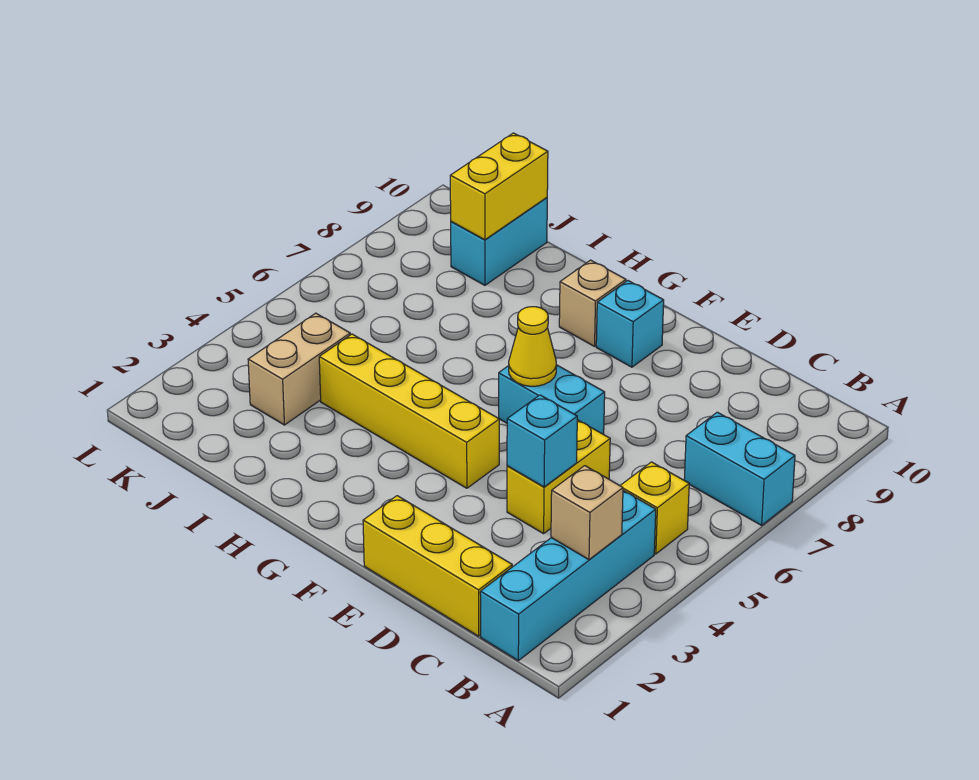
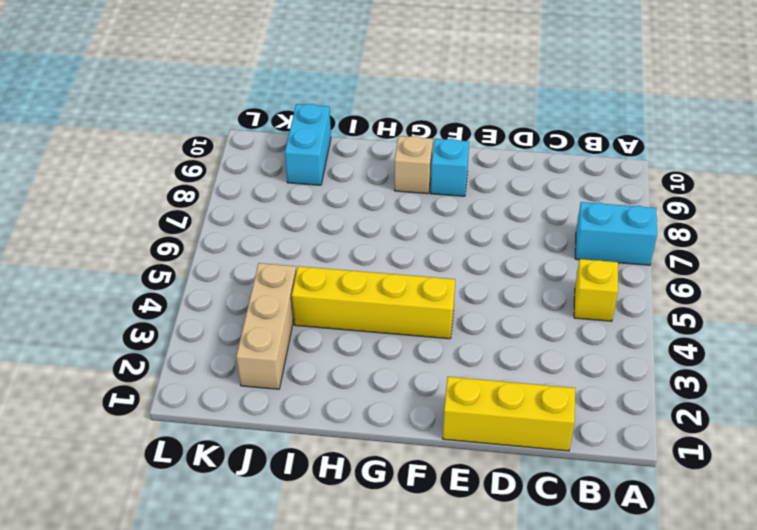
tan brick J2:J4 level 1 -> tan brick J3:J4 level 1
none -> cyan brick B1:B4 level 1
none -> yellow brick D4:D5 level 1
none -> cyan brick E6:F6 level 1

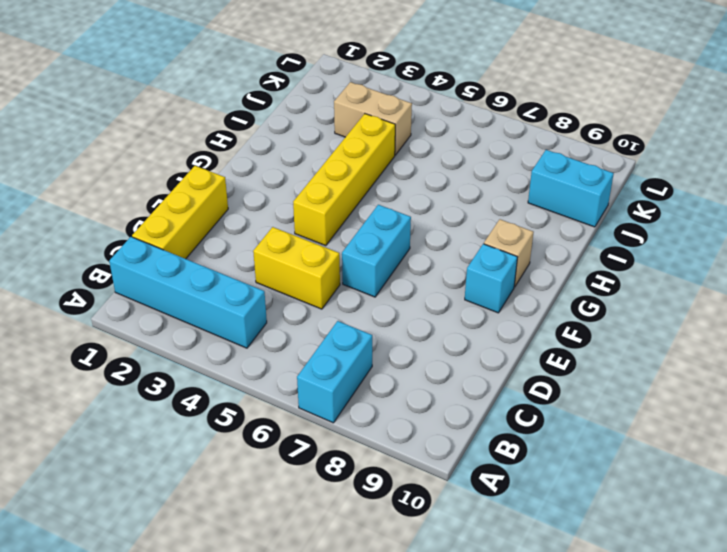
none -> yellow brick B5 level 1
none -> tan brick B3 level 2
none -> cyan brick D4 level 2

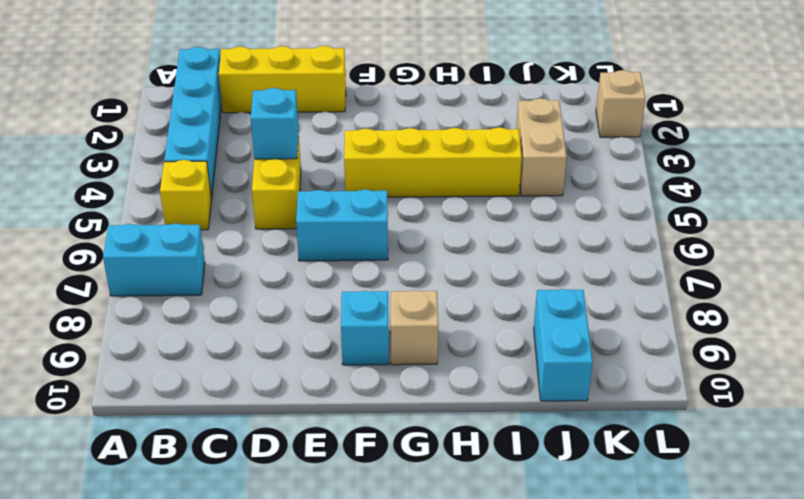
tan brick L2 level 1 -> tan brick B3 level 2
none -> yellow cone F6 level 2
none -> yellow brick J9:J10 level 2

